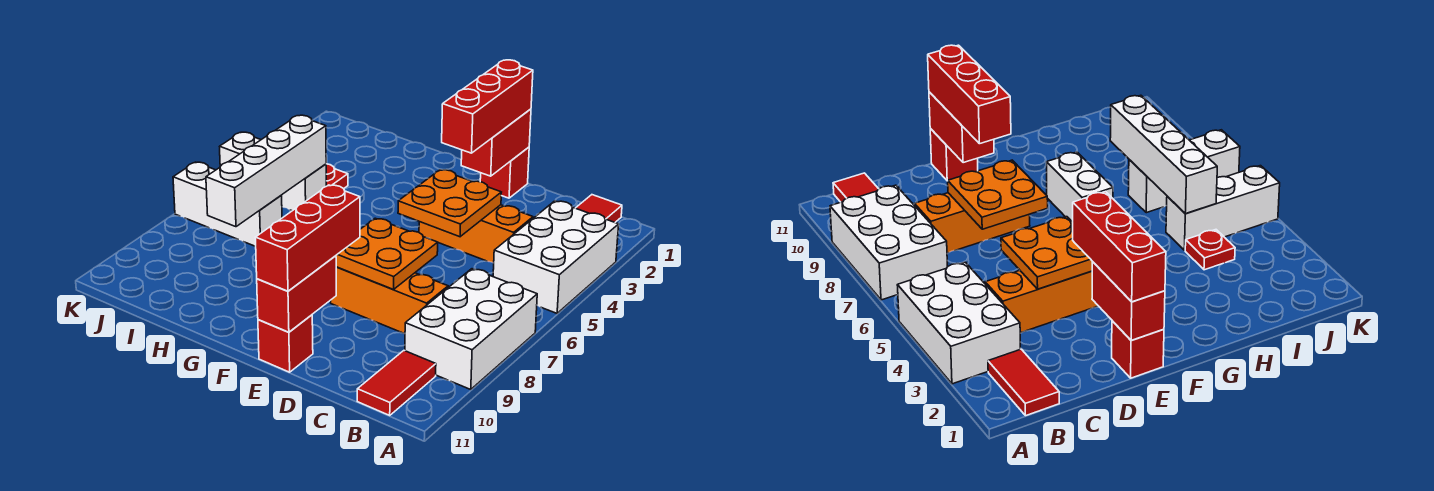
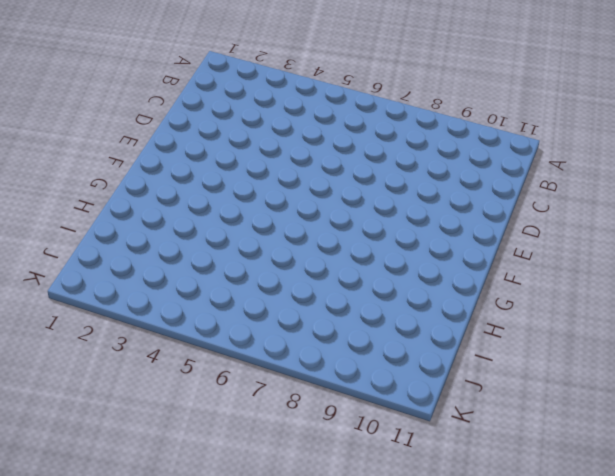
none -> white brick A3:B5 level 1
none -> white brick A7:B9 level 1
none -> red tile B1:B2 level 1

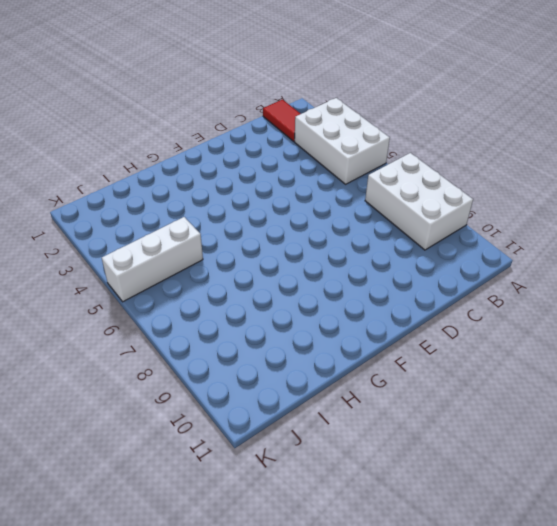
none -> red tile B10:B11 level 1
none -> orange brick C4:E4 level 1
none -> orange brick C8:E8 level 1

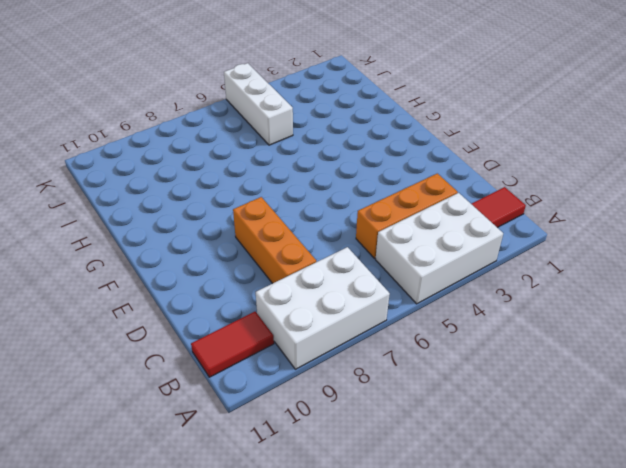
orange brick C3:C5 level 1 -> orange brick C4:E4 level 1
none -> red brick E1 level 1
none -> red brick E11 level 1
none -> white brick G7:G8 level 1

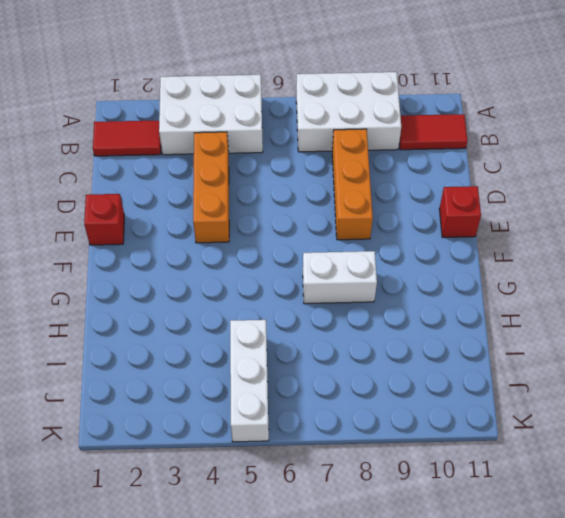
none -> red plate I4 level 1
none -> white brick I7:K7 level 1
none -> orange plate D4:E5 level 2

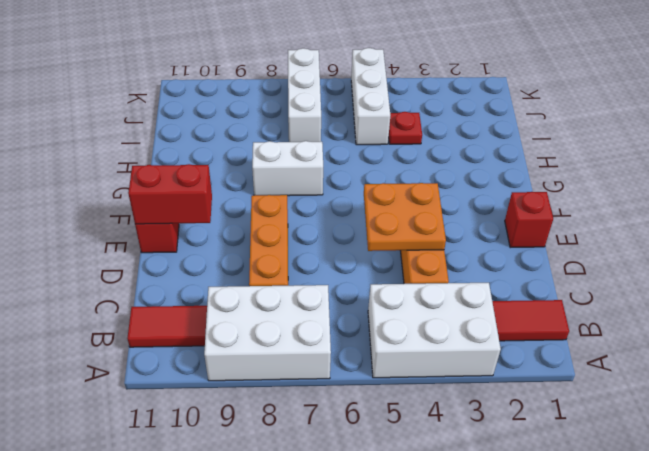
none -> orange plate D7:E8 level 2
none -> red brick E1:E2 level 2
none -> white brick I5:I8 level 2

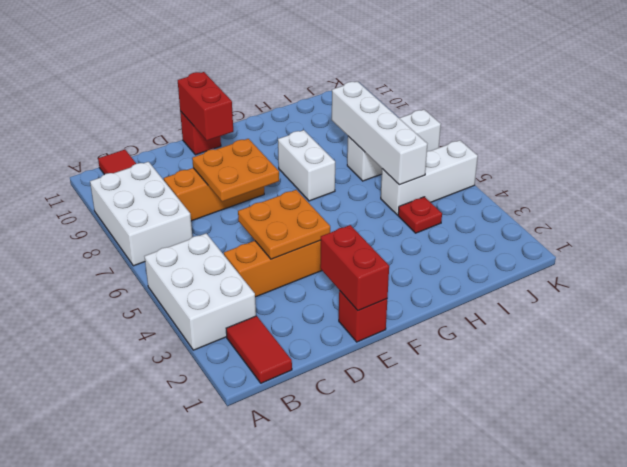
none -> red brick E1:E3 level 3
none -> red brick E9:E11 level 3

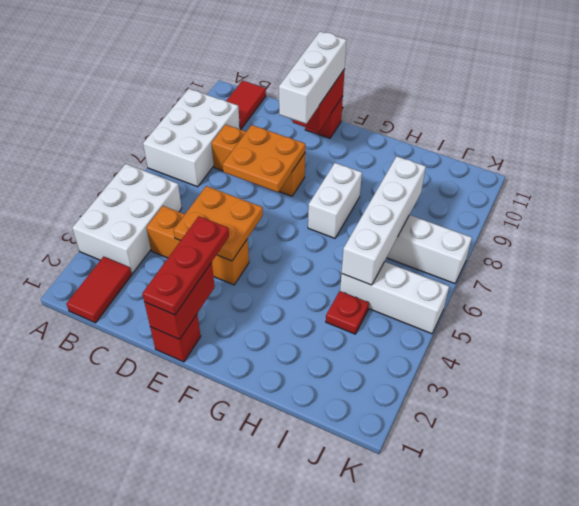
red plate E1:E3 level 3 -> red brick E1:E3 level 3
white brick E9:E11 level 3 -> red brick E9:E11 level 3

